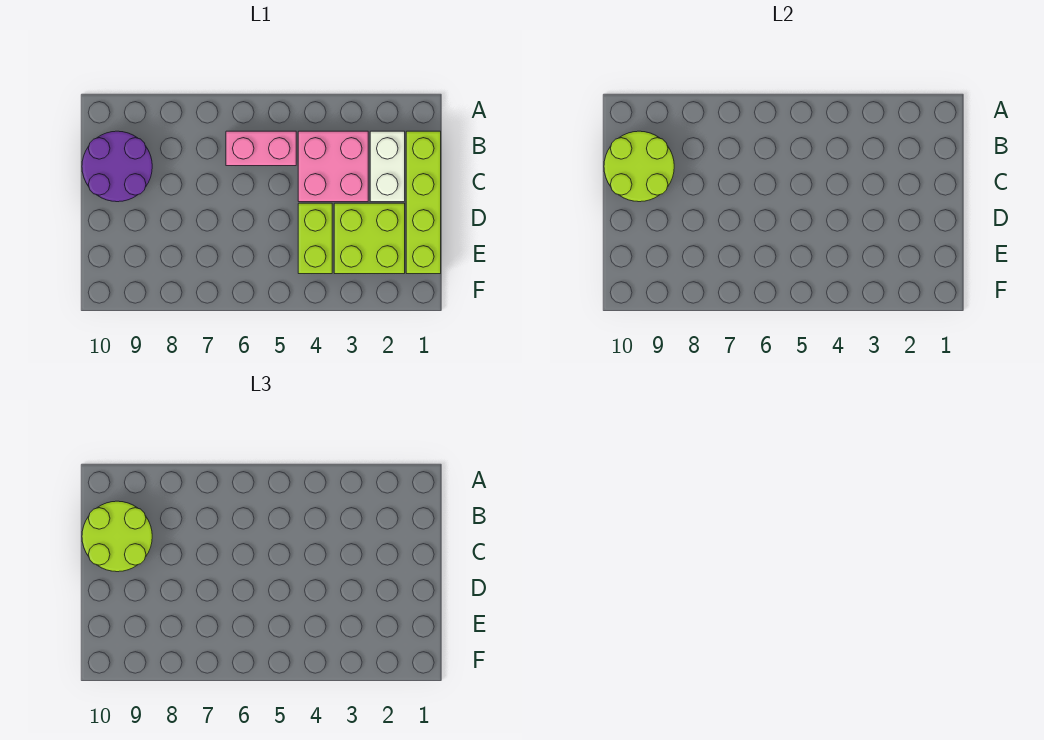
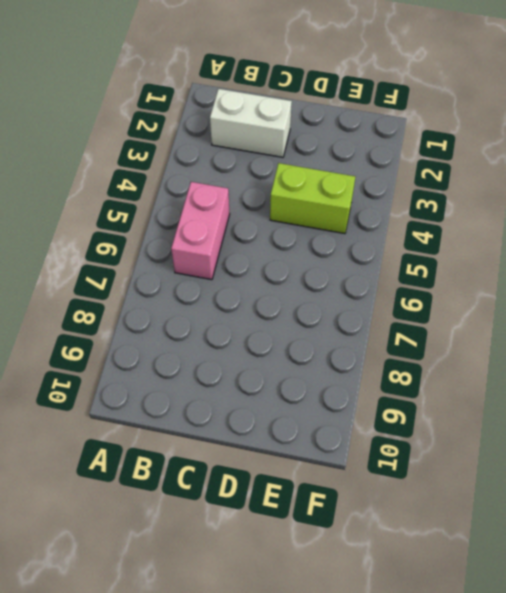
none -> lime brick B1:E1 level 1
none -> pink brick B3:C4 level 1

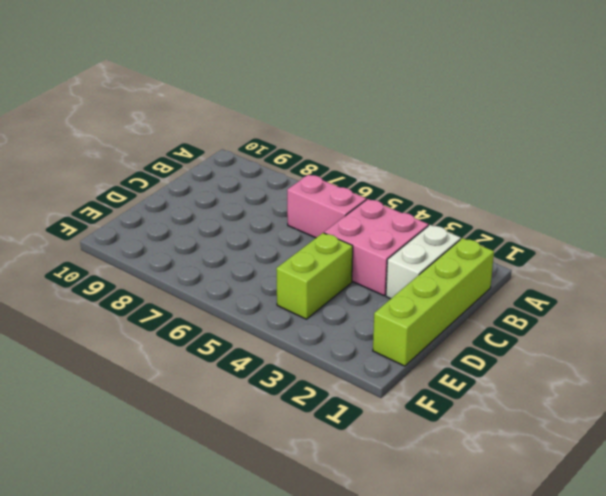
none -> purple round brick B9:C10 level 1
none -> lime brick D2:E3 level 1

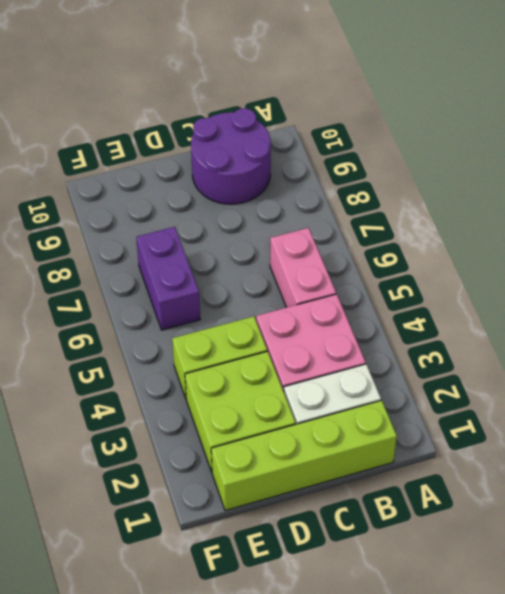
purple brick E6:E7 level 1 -> none
none -> lime round brick B9:C10 level 2
none -> lime round brick B9:C10 level 3

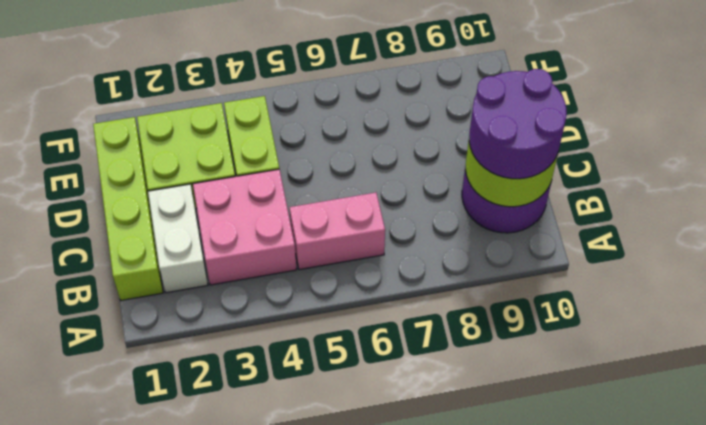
purple round brick B9:C10 level 3 -> lime round brick B9:C10 level 3

